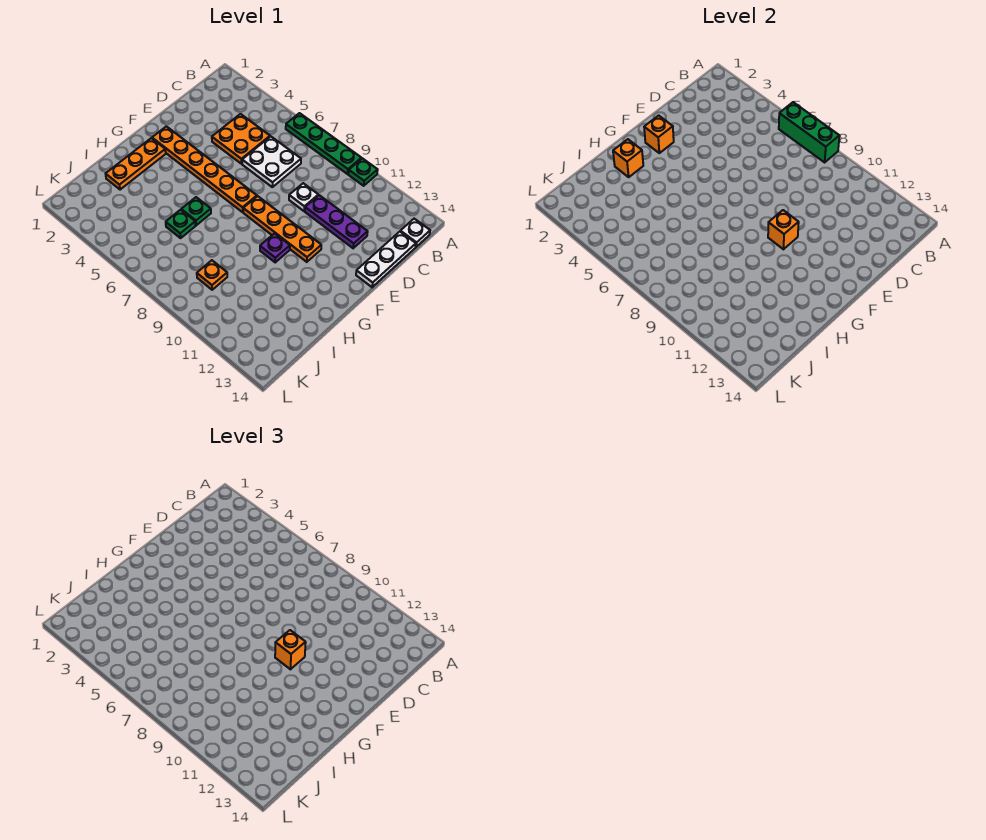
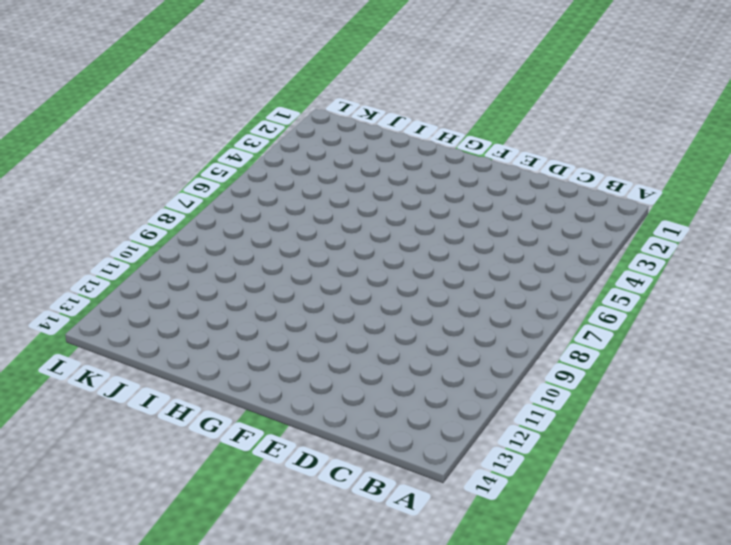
none -> green plate A6:A9 level 1
none -> green plate A10 level 1
none -> white plate B14 level 1

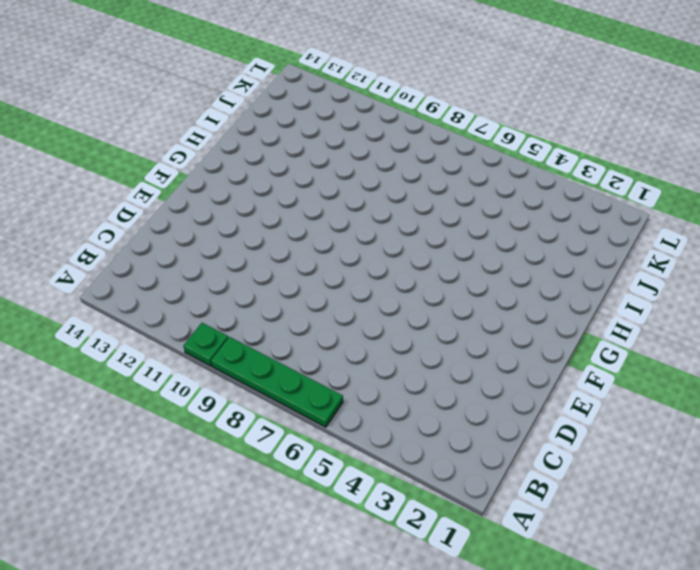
none -> white plate B14 level 1
none -> orange plate C4:D5 level 1
none -> white plate C6:D7 level 1

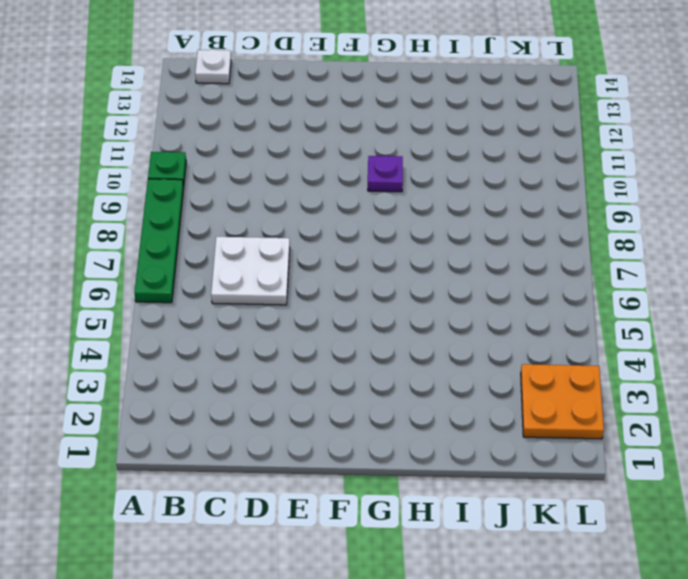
orange plate K2:L3 level 1 -> orange plate C4:D5 level 1
none -> white plate C14:E14 level 1
none -> white plate D9 level 1
none -> purple plate D10:D12 level 1

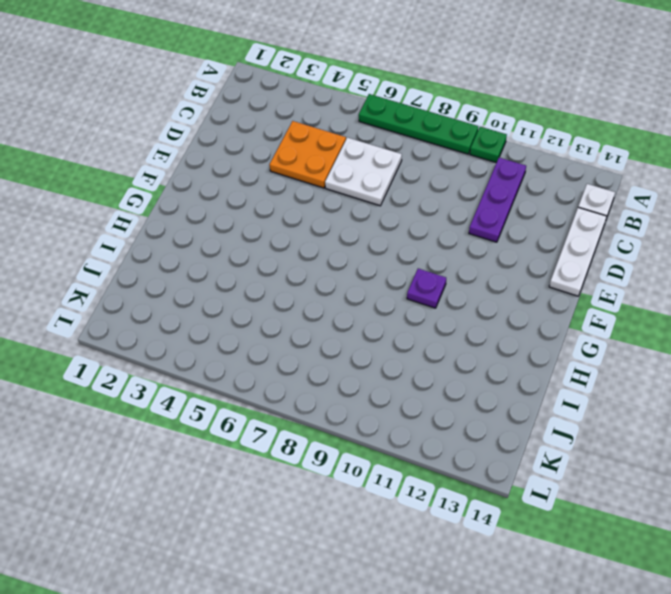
purple plate B11:D11 level 1 -> purple plate D10:D12 level 1
none -> white plate D9 level 1
none -> orange plate F2:F7 level 1
none -> orange plate F8:F11 level 1

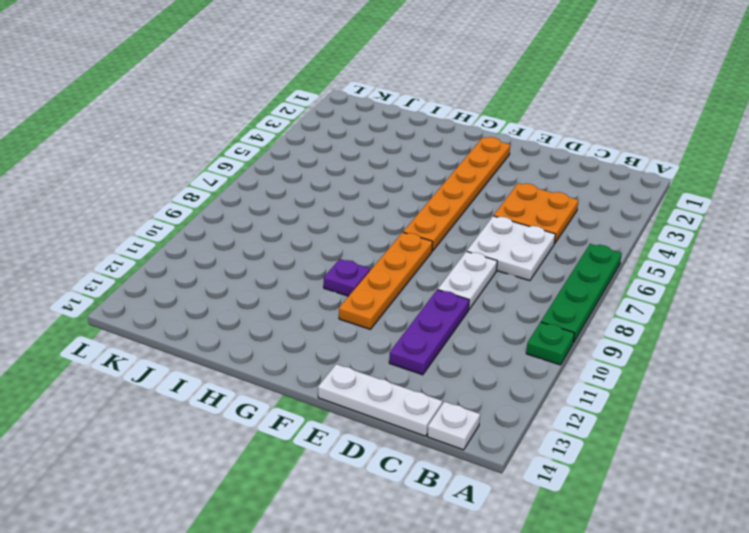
white plate D8:D9 level 1 -> white plate D9 level 1
none -> orange plate G2:I2 level 1
none -> green plate H6 level 1
none -> green plate I6 level 1

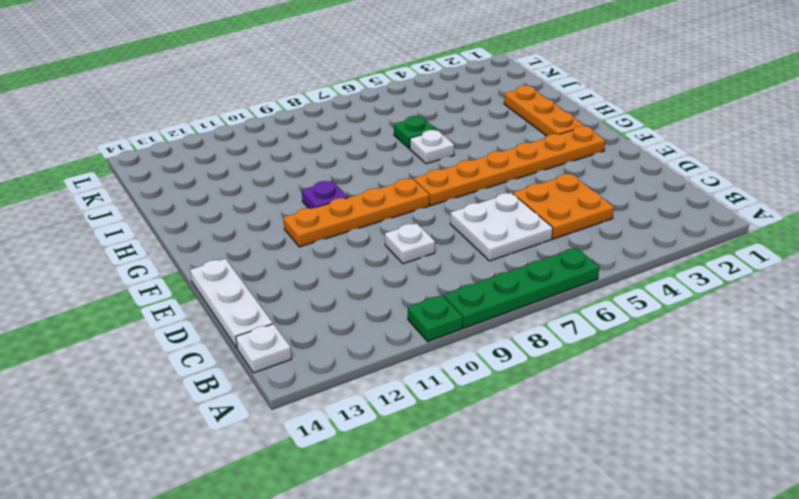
white plate H6 level 1 -> green plate H6 level 1
none -> purple plate D10:D12 level 1
none -> orange plate J9 level 1
none -> green brick A6:A8 level 2

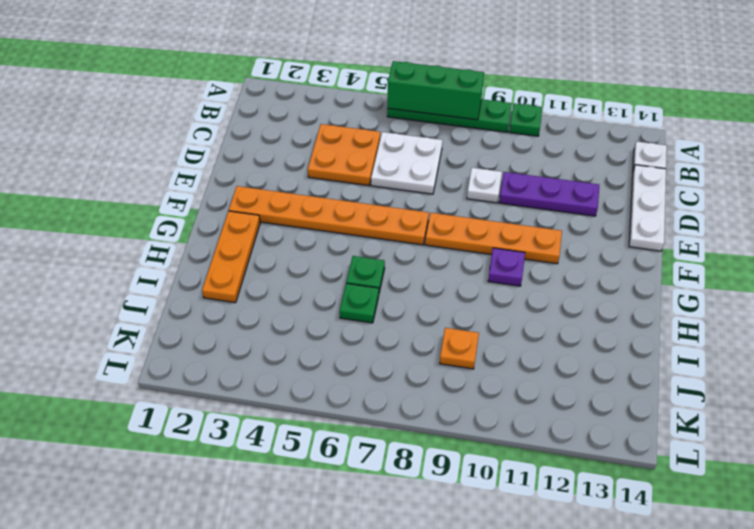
none -> orange brick F2 level 2
none -> orange brick F10 level 2
none -> orange brick H2 level 2

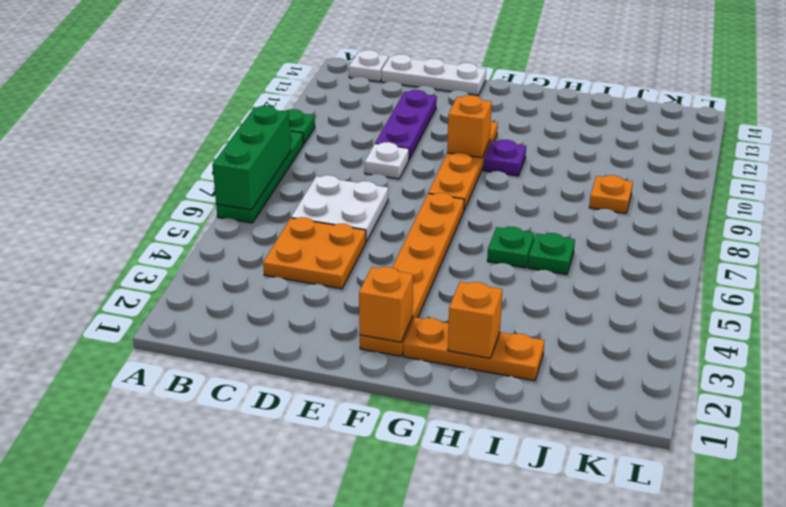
none -> orange brick F10 level 3

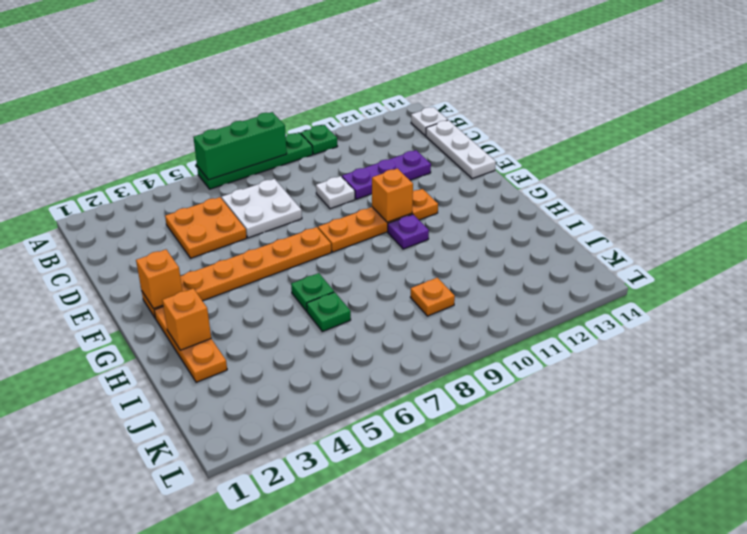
none -> orange brick F10 level 3

